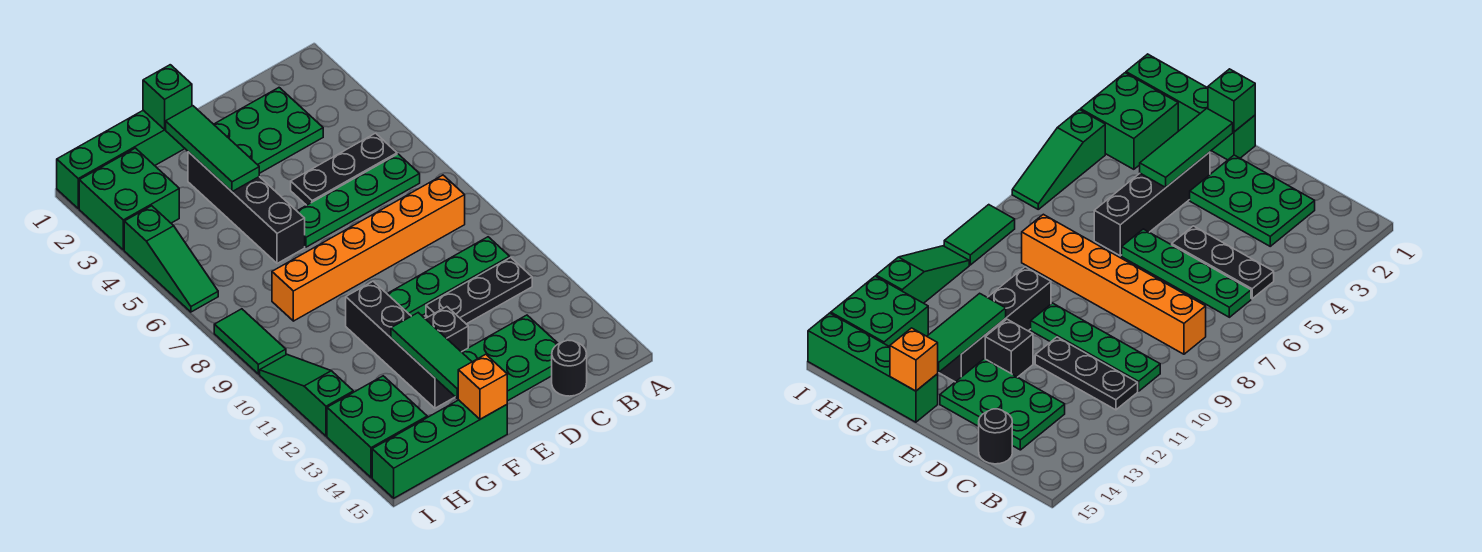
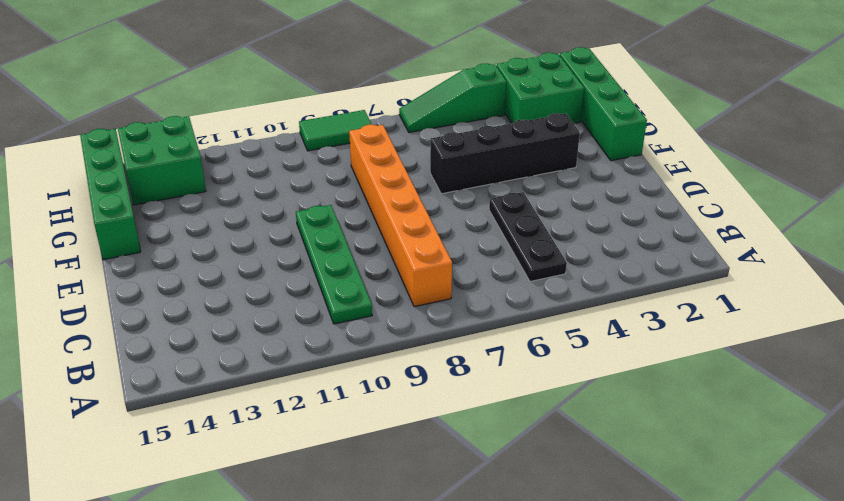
none -> green plate B6:E6 level 1
none -> black plate B11:D11 level 1
none -> green plate C2:E3 level 1

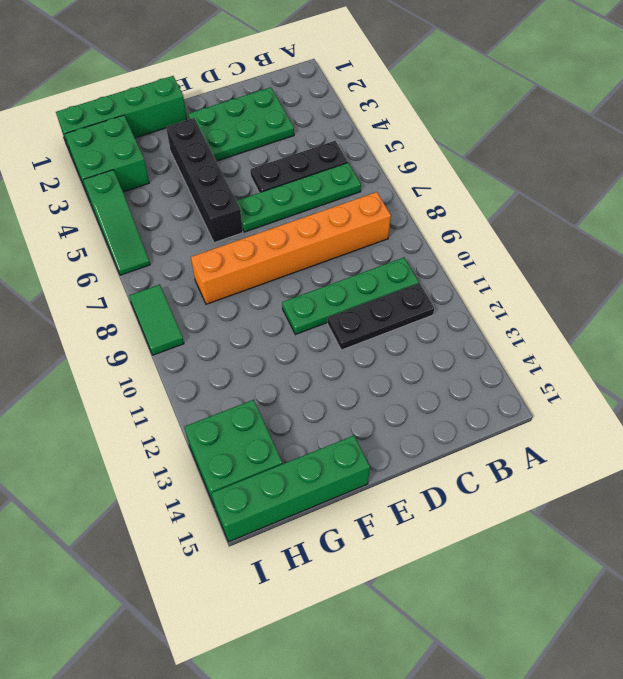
none -> green plate C13:E14 level 1
none -> black round brick C15 level 1
none -> black brick E12 level 1

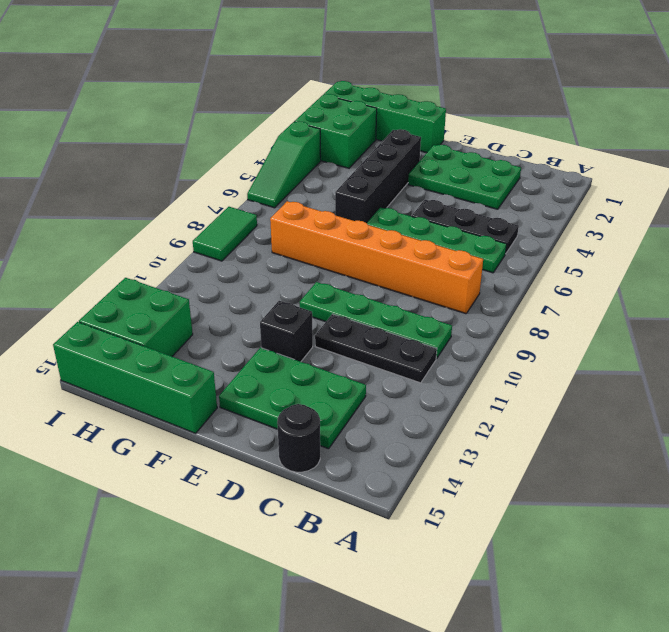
none -> black brick F10:F13 level 1
none -> green slope I10:I12 level 1 top 12
none -> green brick F1 level 2

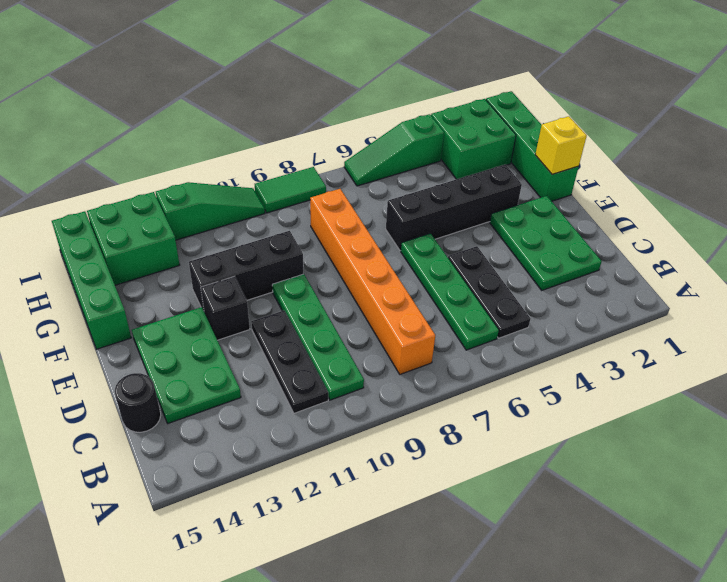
yellow brick F1 level 2 -> green brick F1 level 2
black brick F10:F12 level 1 -> black brick F10:F13 level 1
none -> green tile F2:F4 level 2
none -> green tile F12:F14 level 2
none -> orange brick F15 level 2

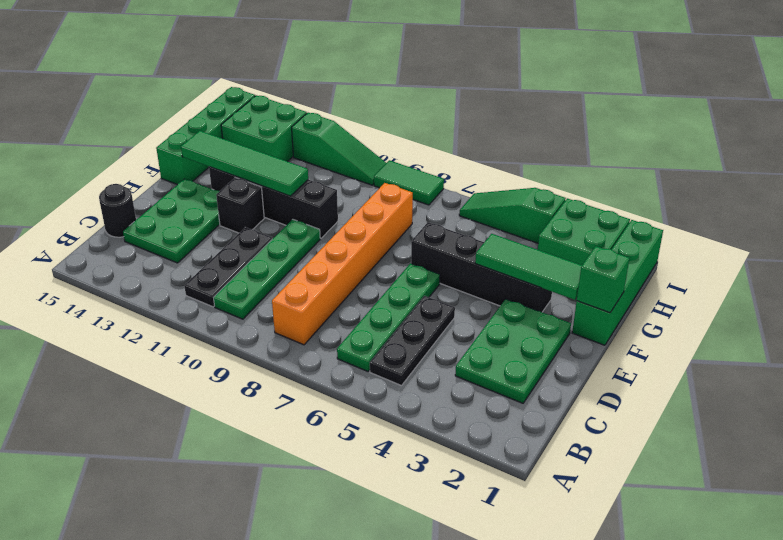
green tile F11:F14 level 2 -> green tile F12:F14 level 2
none -> orange brick F15 level 2

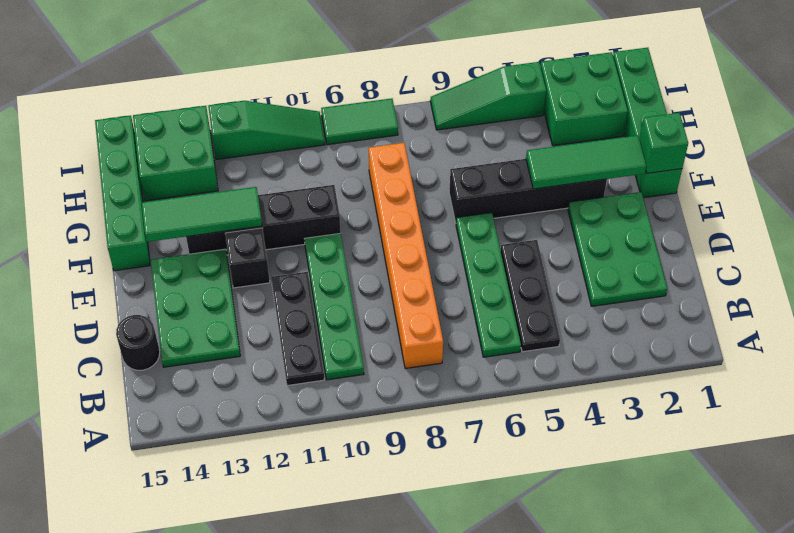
none -> orange brick F15 level 2

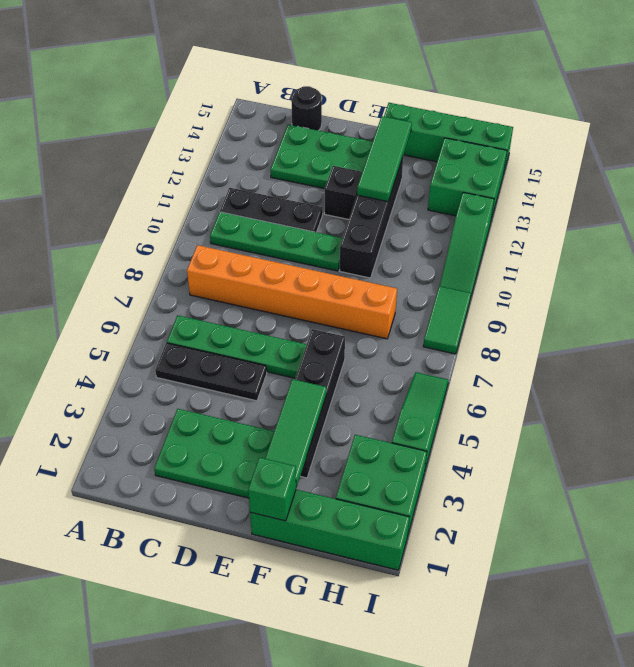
none -> orange brick F15 level 2

